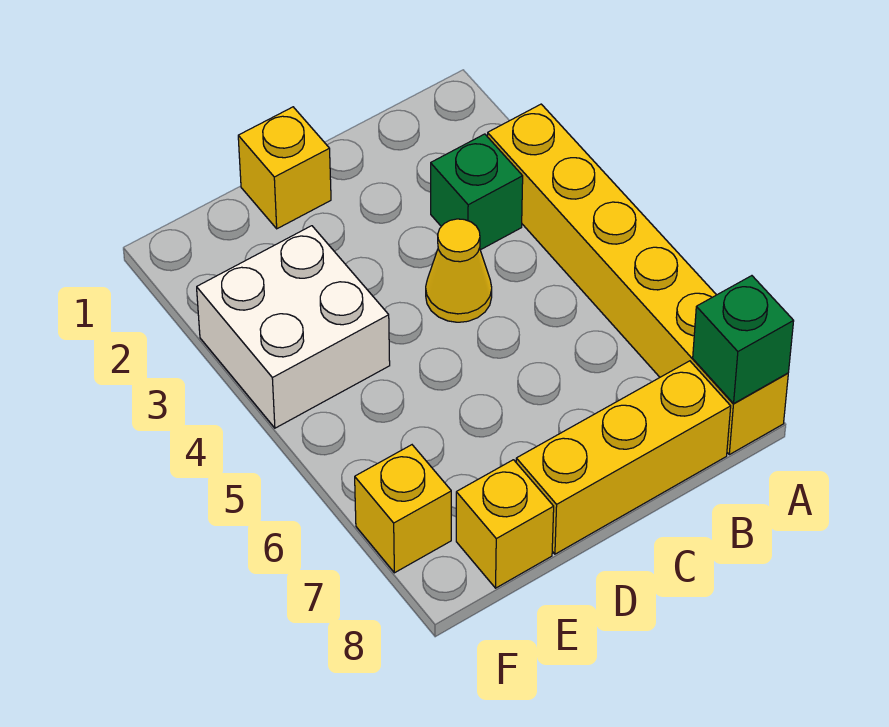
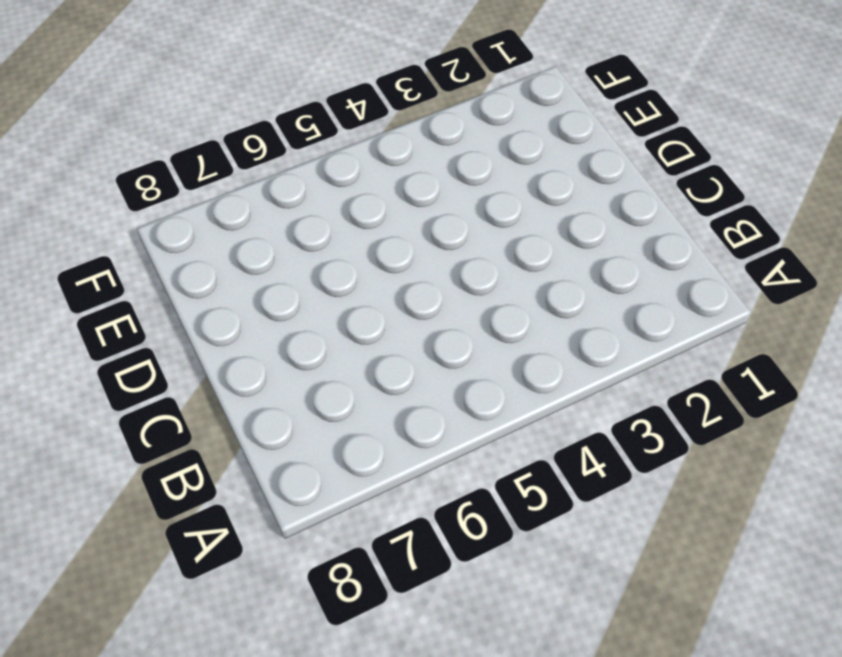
none -> yellow brick A3:A8 level 1
none -> green brick B3 level 1

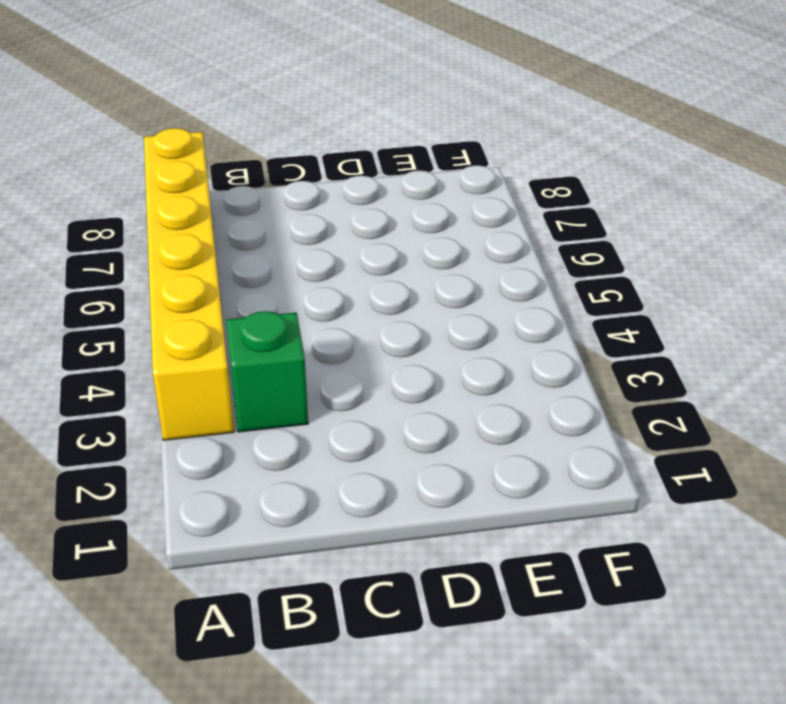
none -> yellow brick B8:D8 level 1
none -> yellow cone C4 level 1

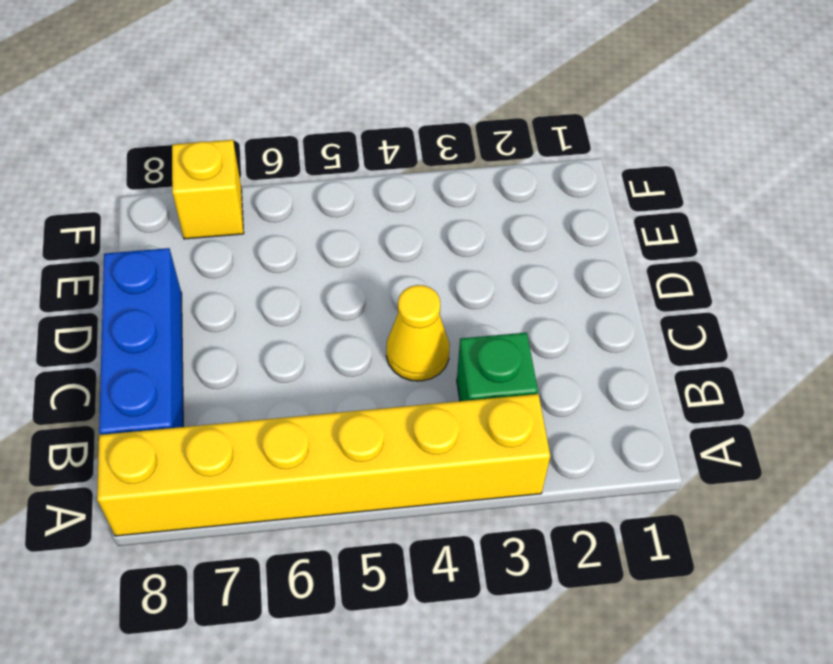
blue brick B8:D8 level 1 -> yellow brick B8:D8 level 1
none -> yellow brick D1 level 1
none -> white brick E3:F4 level 1

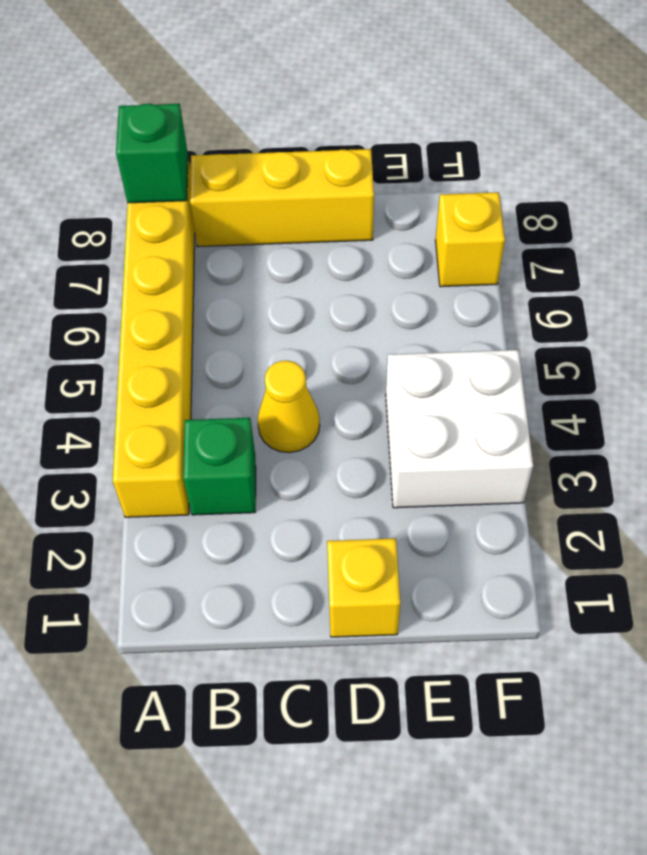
none -> yellow brick E8 level 1

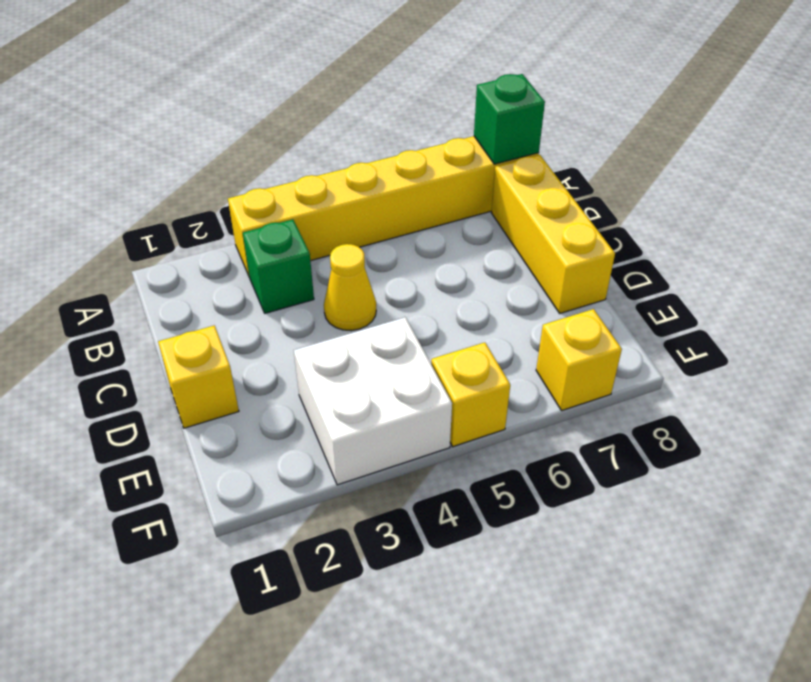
yellow brick F5 level 1 -> yellow brick E8 level 1

